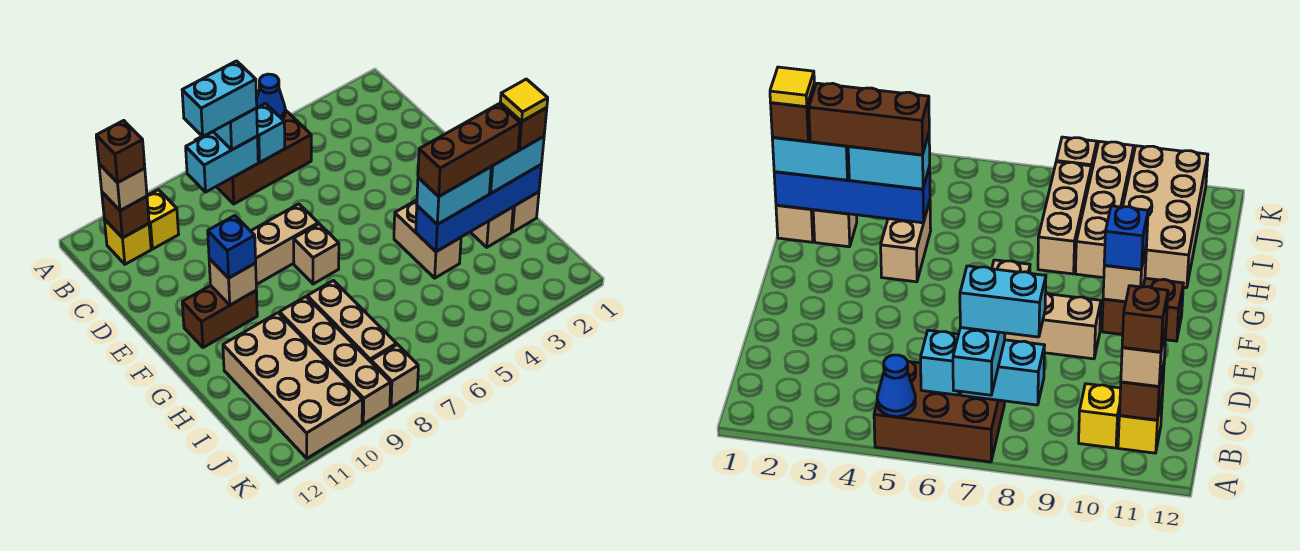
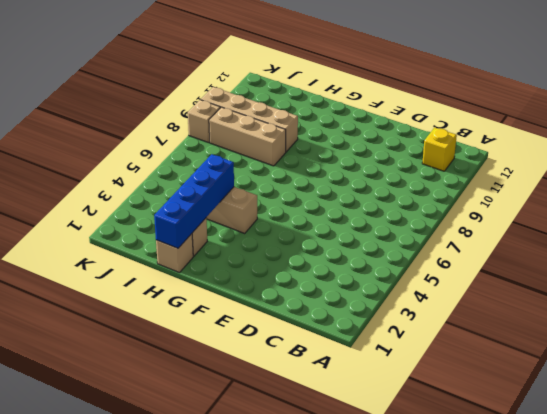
none -> brown brick A5:B7 level 1
none -> yellow brick B10 level 1
none -> tan brick E7:E9 level 1

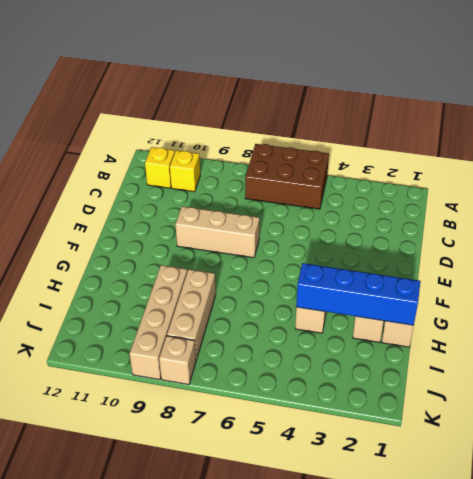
none -> tan brick F7 level 1
none -> brown brick F10:F11 level 1
none -> tan brick H10:K11 level 1

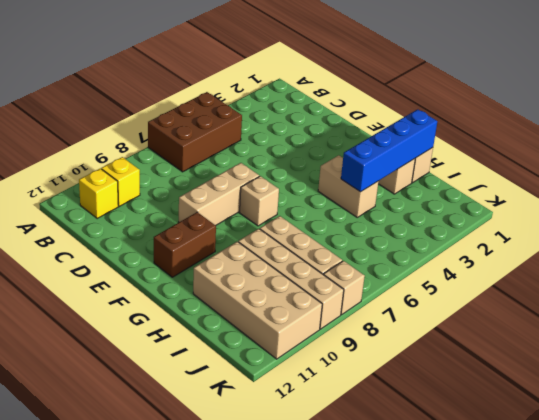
none -> blue cone A5 level 2
none -> cyan brick B6 level 2
none -> cyan brick B7:B8 level 2

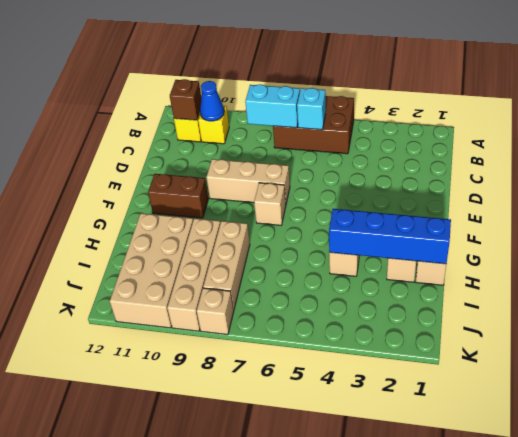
blue cone B10 level 2 -> blue cone A5 level 2
none -> tan brick F10 level 2
none -> cyan brick A7:B7 level 3
none -> tan brick B11 level 3

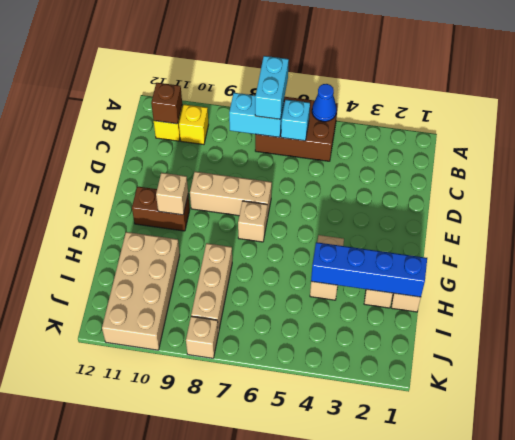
none -> tan brick H9:K9 level 1
none -> tan brick B11 level 3
none -> blue brick F10 level 3

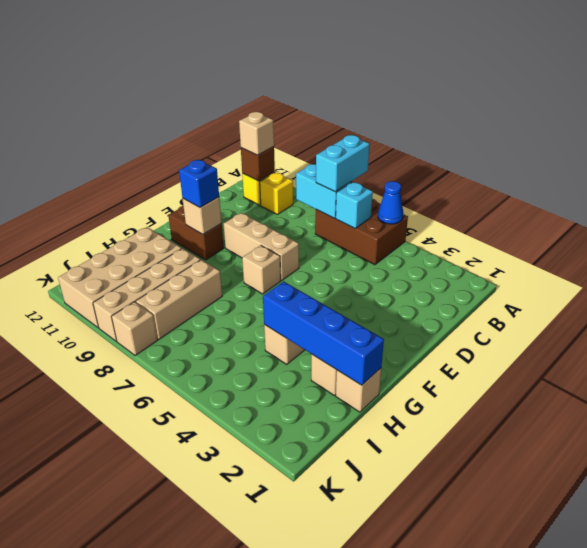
none -> cyan brick H1:H2 level 3
none -> cyan brick H3:H4 level 3
none -> cyan brick B7:B8 level 4

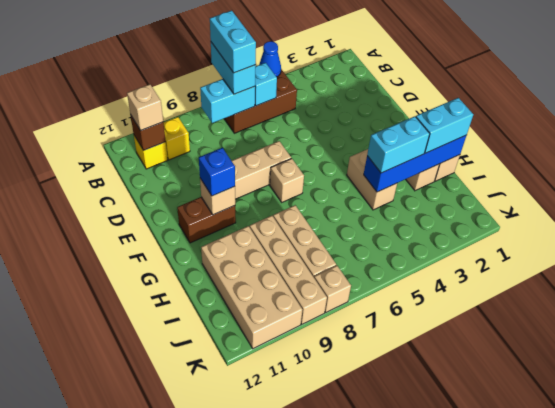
cyan brick A7:B7 level 4 -> cyan brick B7:B8 level 4
none -> brown brick B11 level 4
none -> brown brick H1 level 4
none -> brown brick H2:H4 level 4

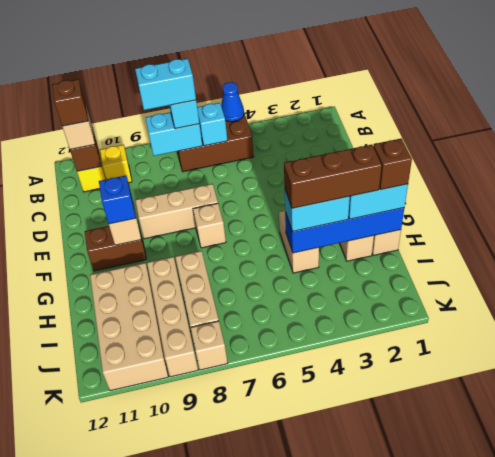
none -> yellow tile H1 level 5

